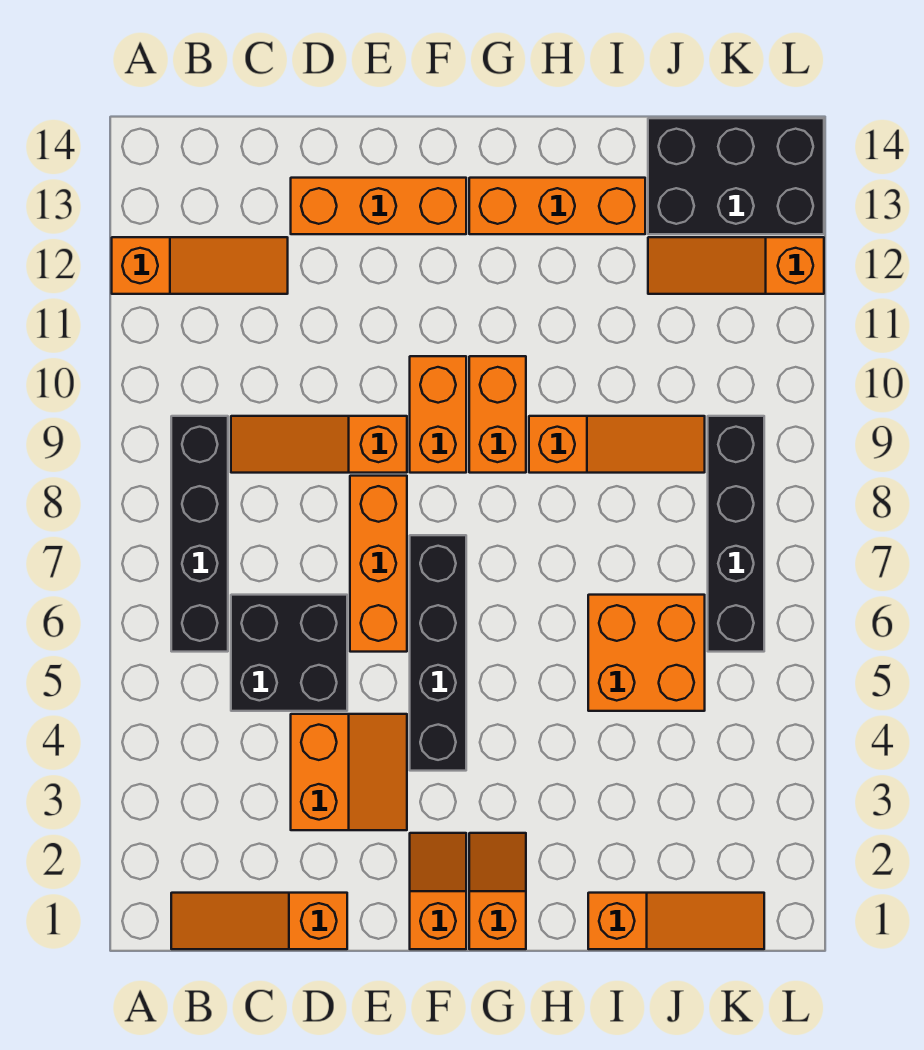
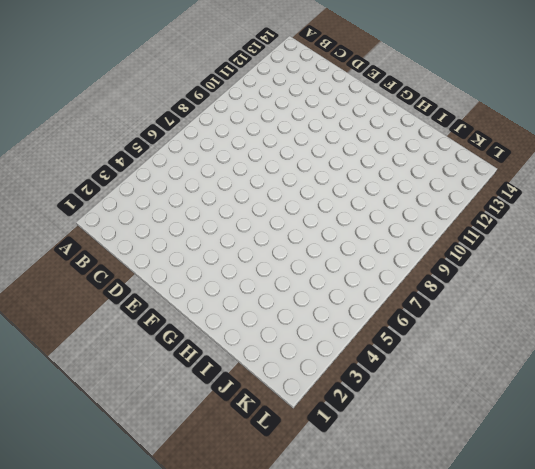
none -> orange slope A12:C12 level 1 top A
none -> orange slope B1:D1 level 1 top D
none -> black brick B6:B9 level 1

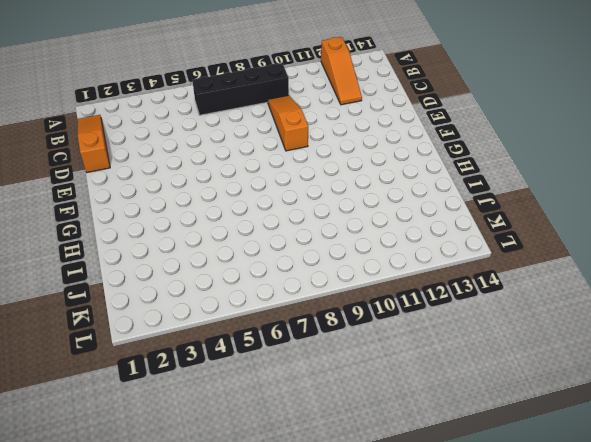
none -> black brick C5:D6 level 1
none -> orange slope D3:E4 level 1 top D
none -> orange brick D13:F13 level 1

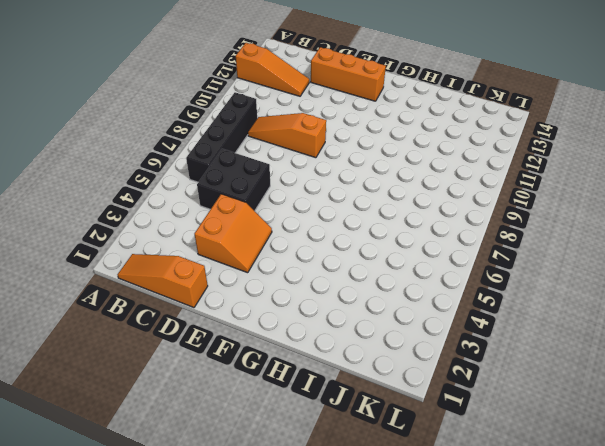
none -> orange brick E6:E8 level 1
none -> orange slope F1:F2 level 1 top 1
none -> black brick F4:F7 level 1

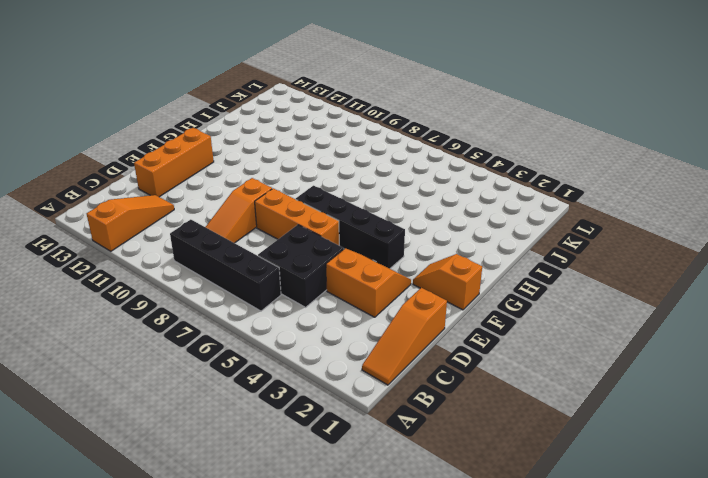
none -> orange brick F9:F10 level 1
none -> orange slope G1:G2 level 1 top 1
none -> orange brick G9:G10 level 1

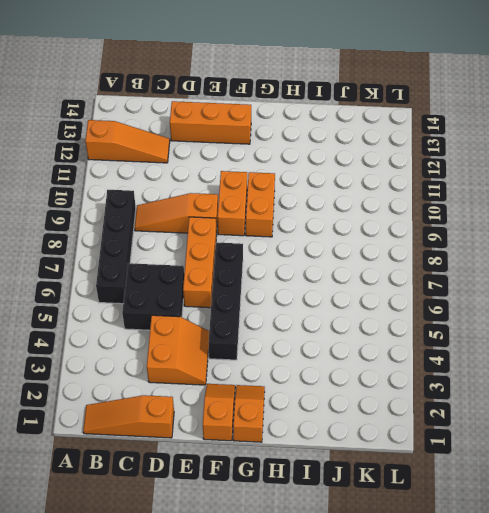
none -> orange brick G13:I13 level 1
none -> orange slope H9:J9 level 1 top H
none -> orange slope I1:K1 level 1 top I

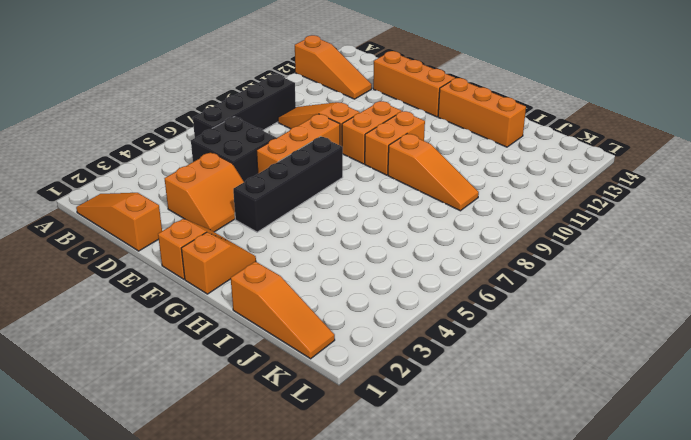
none -> orange brick I5:J6 level 1
none -> orange slope J12:L12 level 1 top L
none -> black brick J13:L14 level 1

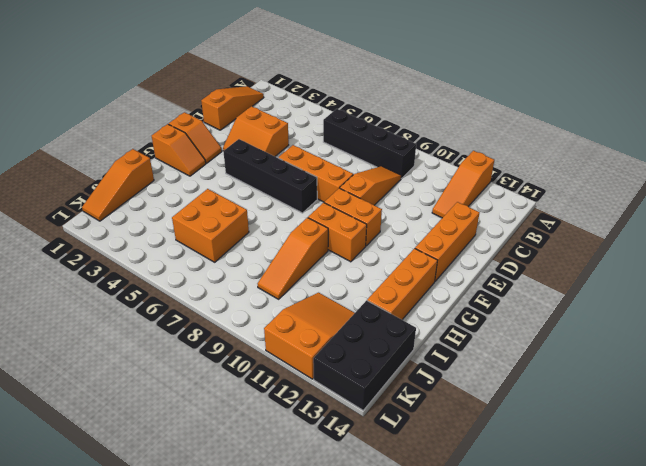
orange slope J11:L12 level 1 top L -> orange slope J12:L12 level 1 top L
none -> black brick C5:D6 level 1
none -> black brick K6:K9 level 1

